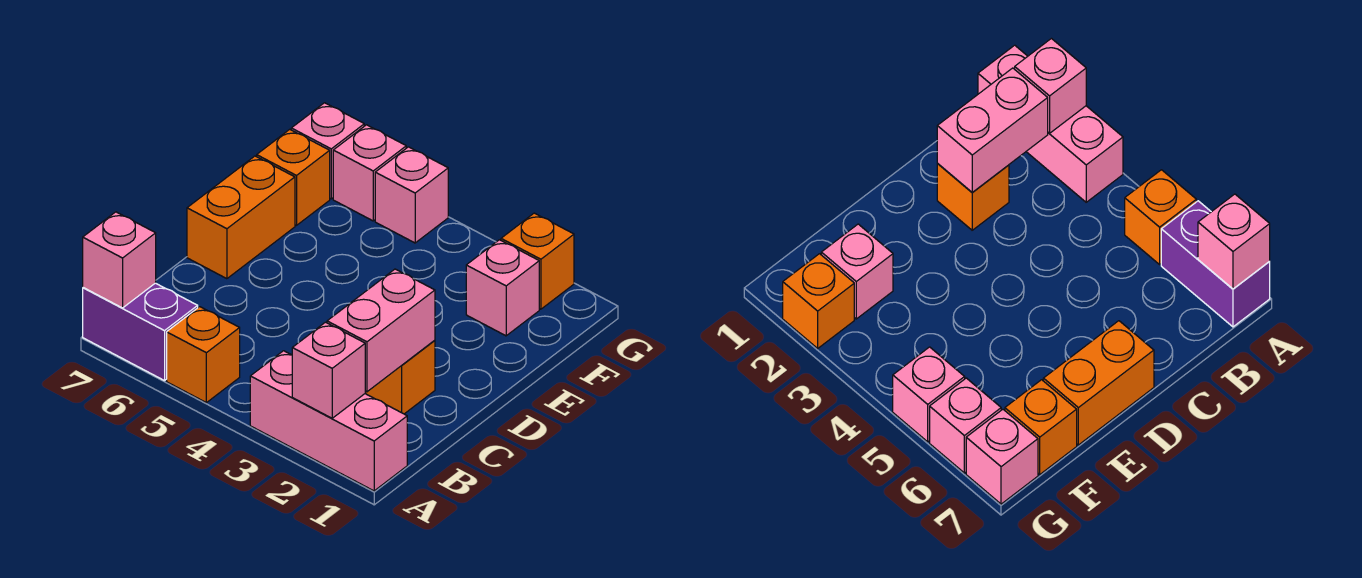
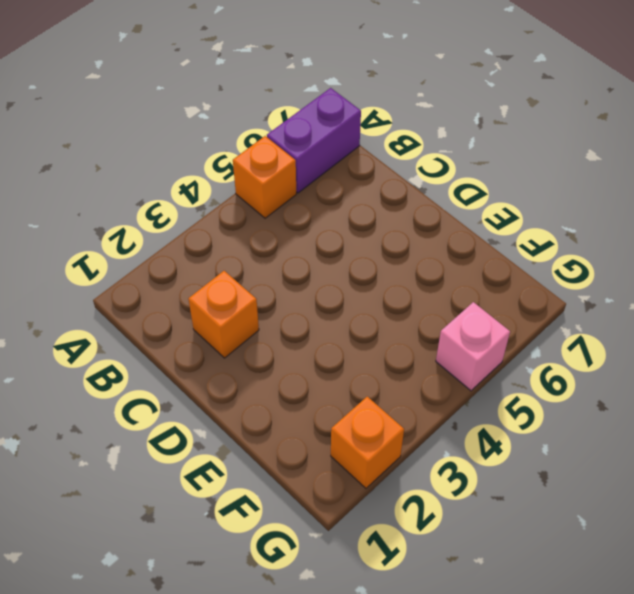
none -> pink brick A1:A3 level 1
none -> orange brick D7:E7 level 1
none -> pink brick F2 level 1

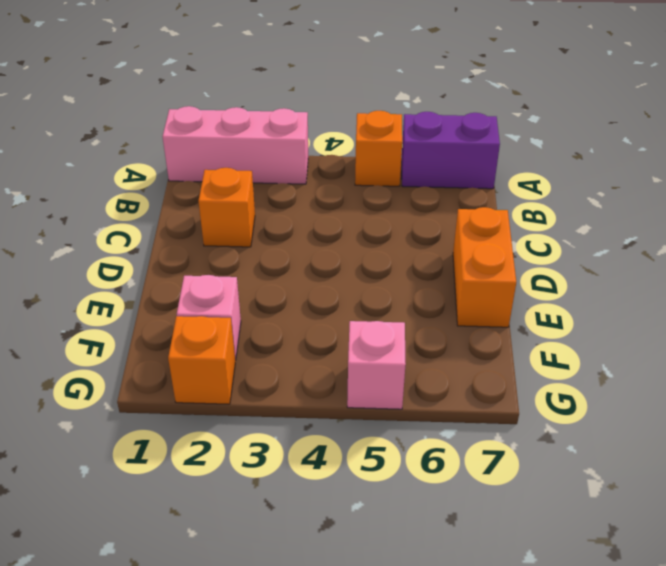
none -> orange brick F7 level 1
none -> pink brick G6 level 1
none -> pink brick G7 level 1

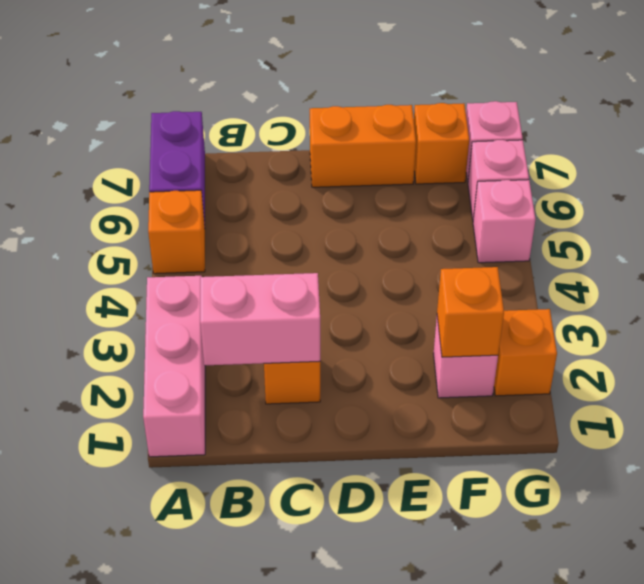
orange brick F2 level 2 -> none
none -> pink brick A2 level 2
none -> pink brick A7 level 2

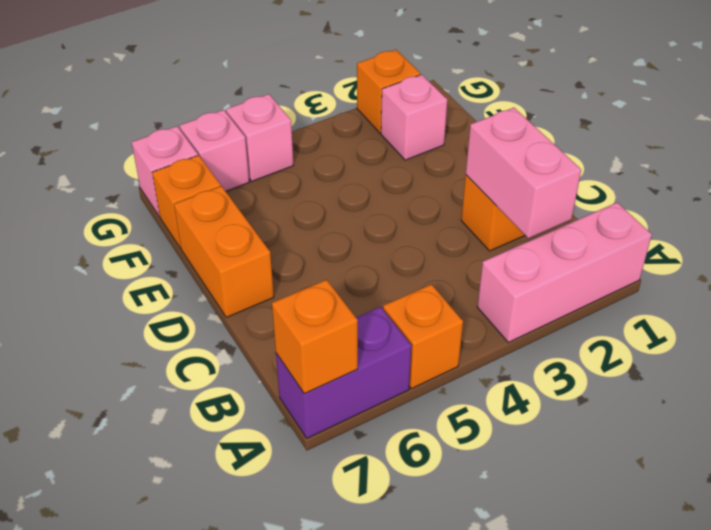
orange brick A7 level 2 -> pink brick A7 level 2
none -> pink brick A2 level 2

